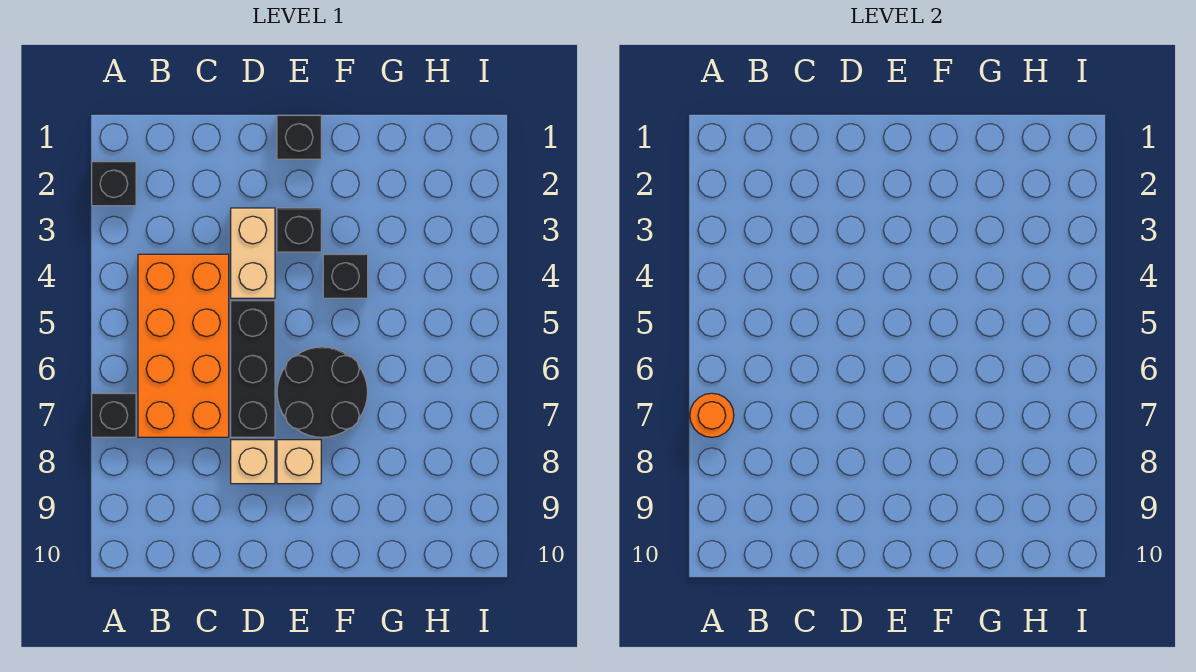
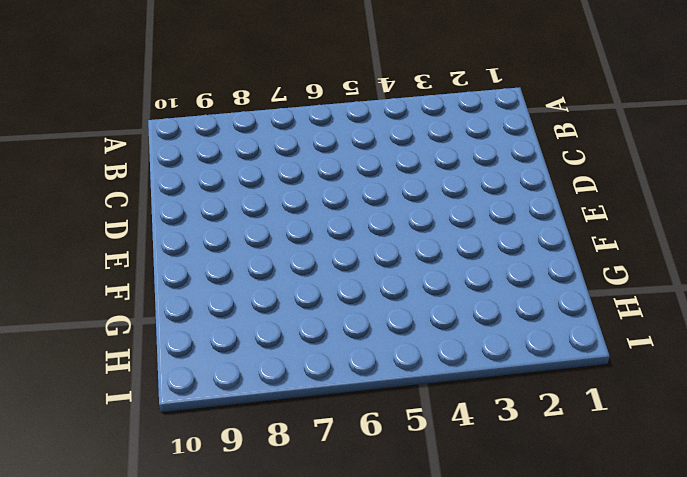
none -> black brick A2 level 1
none -> black brick A7 level 1
none -> orange brick B4:C7 level 1

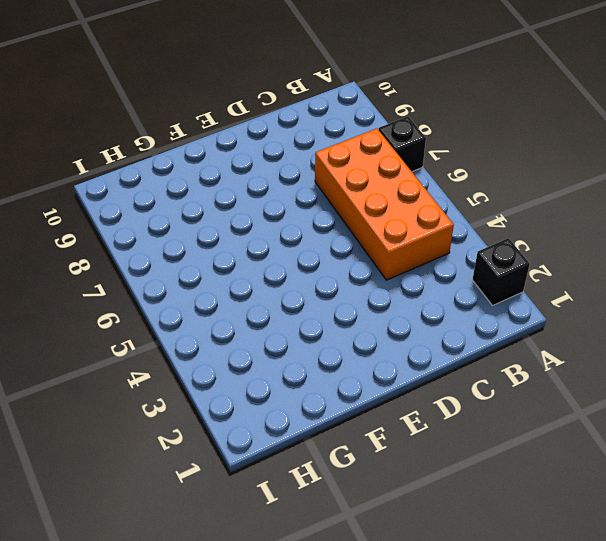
none -> tan brick D3:D4 level 1
none -> black brick D5:D7 level 1
none -> tan brick D8 level 1

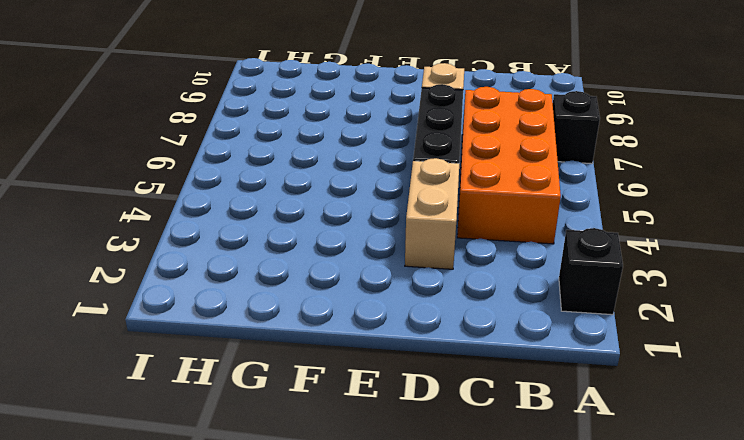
none -> black brick E1 level 1
none -> black brick E3 level 1
none -> black round brick E6:F7 level 1

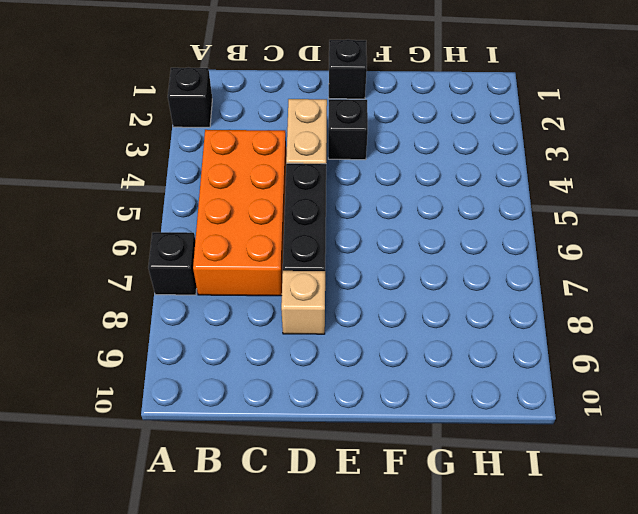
none -> black round brick E6:F7 level 1
none -> tan brick E8 level 1
none -> black brick F4 level 1

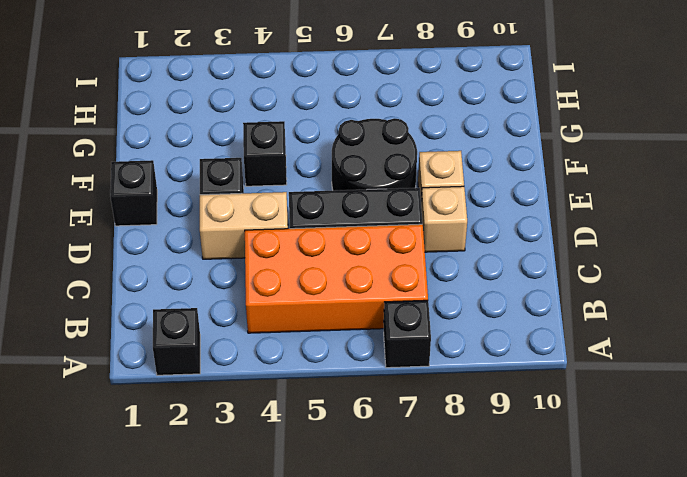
none -> orange round brick A7 level 2

